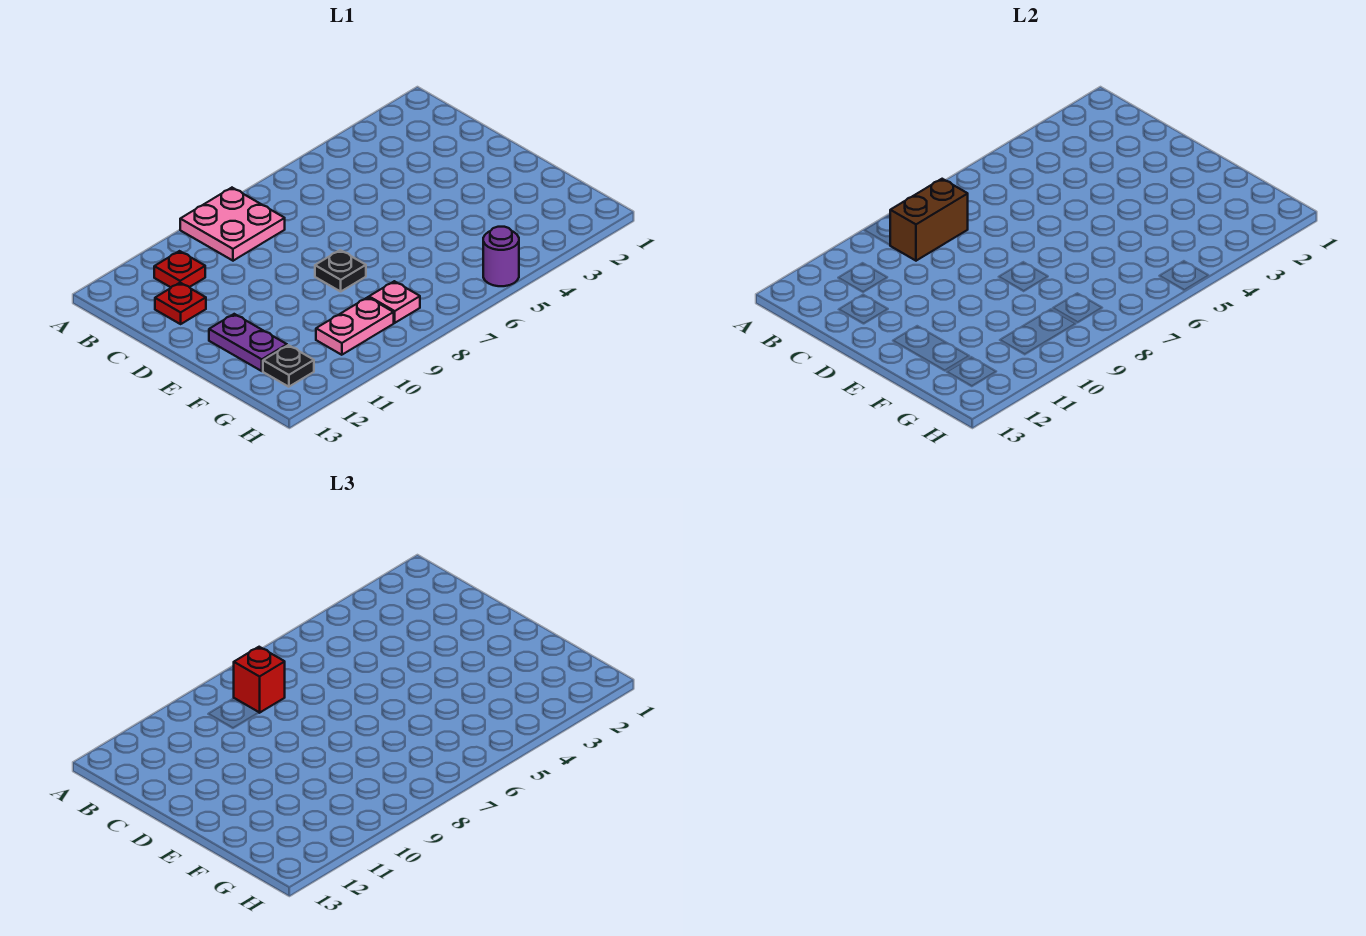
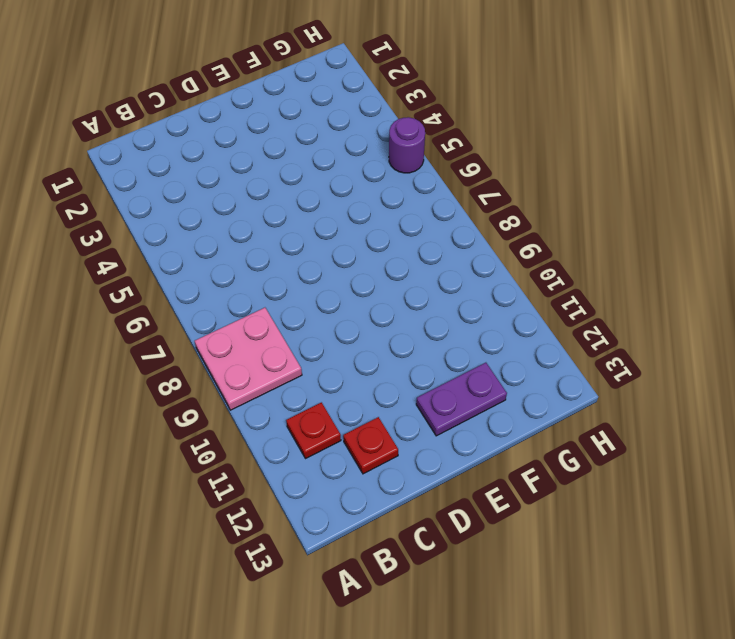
none -> black plate E8 level 1
none -> pink plate G8 level 1

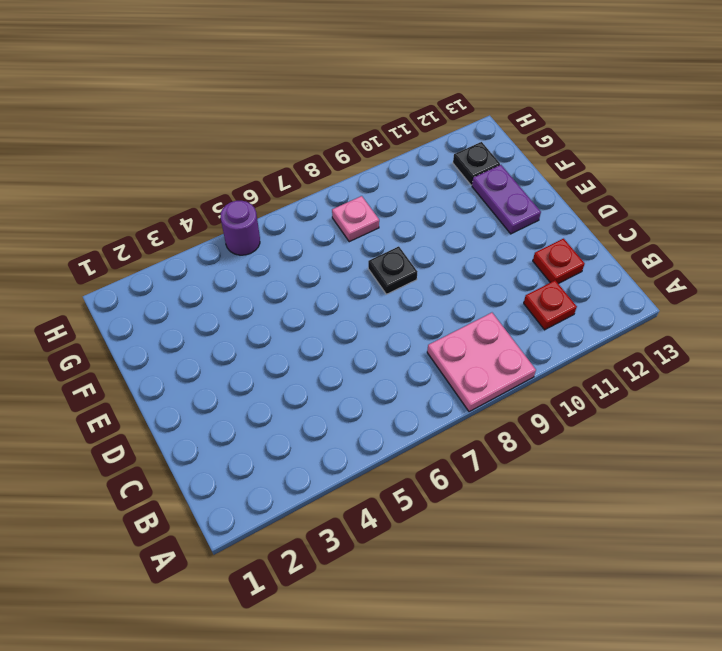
none -> pink plate G9:G10 level 1
none -> brown brick B8:B9 level 2

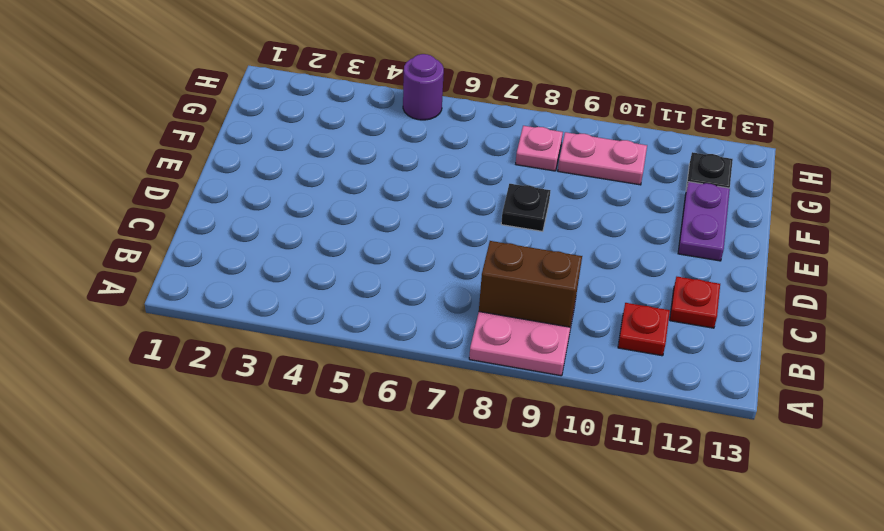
none -> red brick B8 level 3

